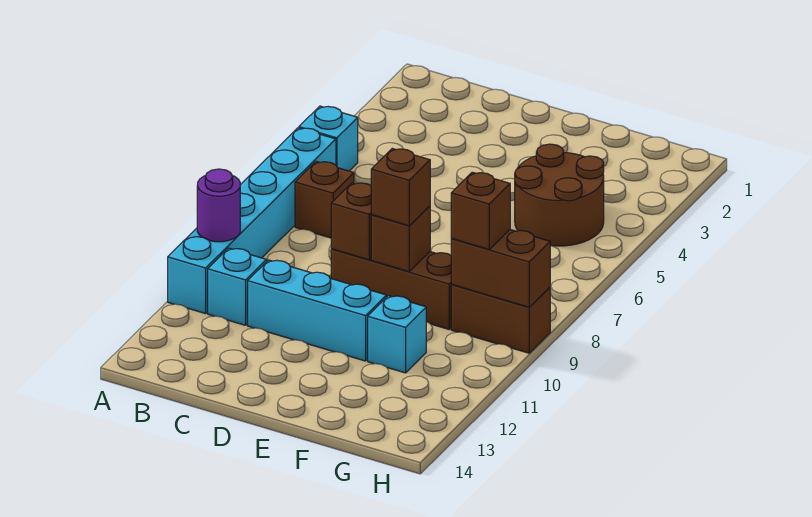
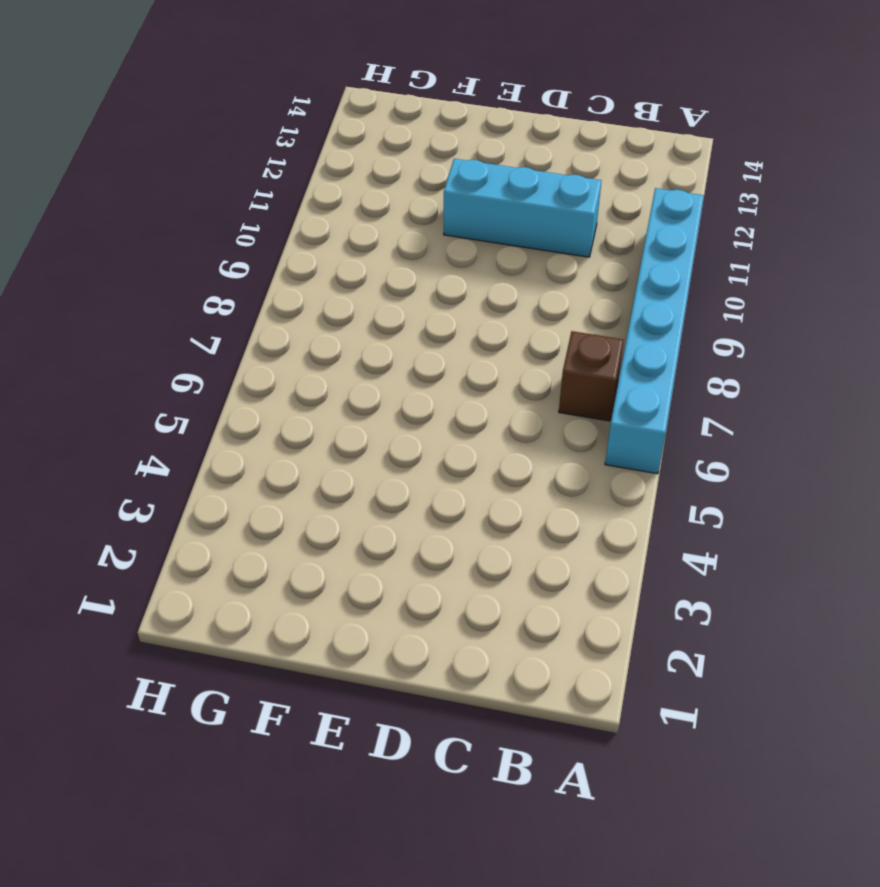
none -> cyan brick A5 level 1
none -> cyan brick B11 level 1
none -> brown brick D9:F9 level 1

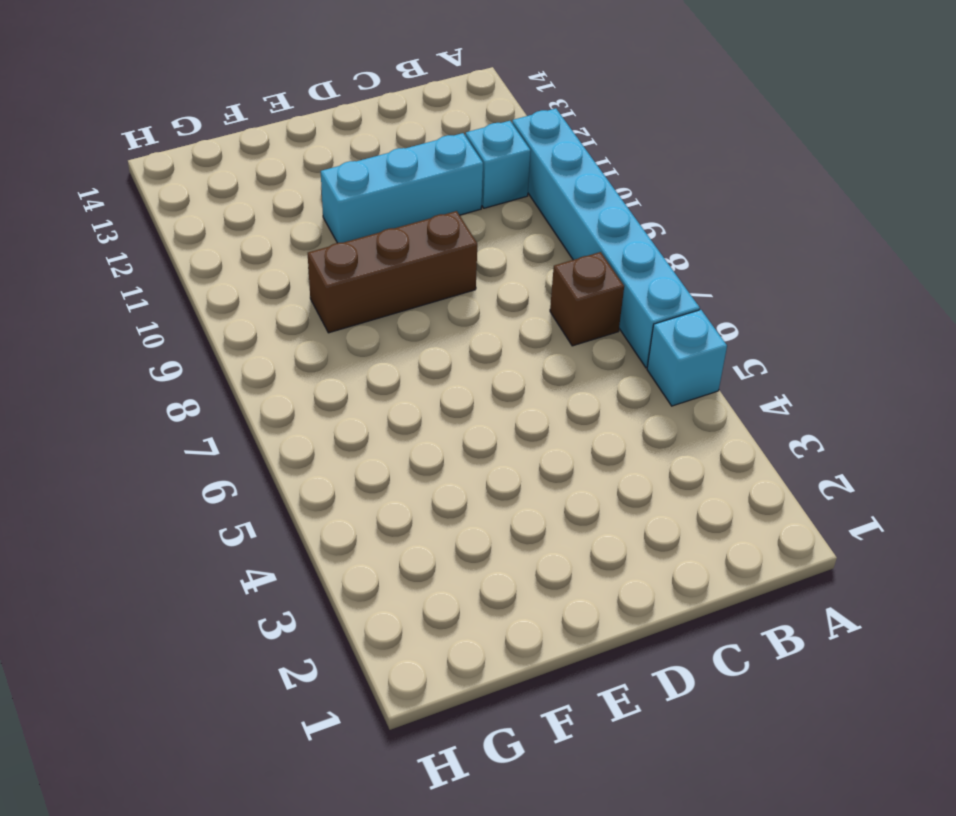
none -> brown round brick F4:G5 level 1
none -> cyan brick F11 level 1
none -> brown brick G9:H9 level 1

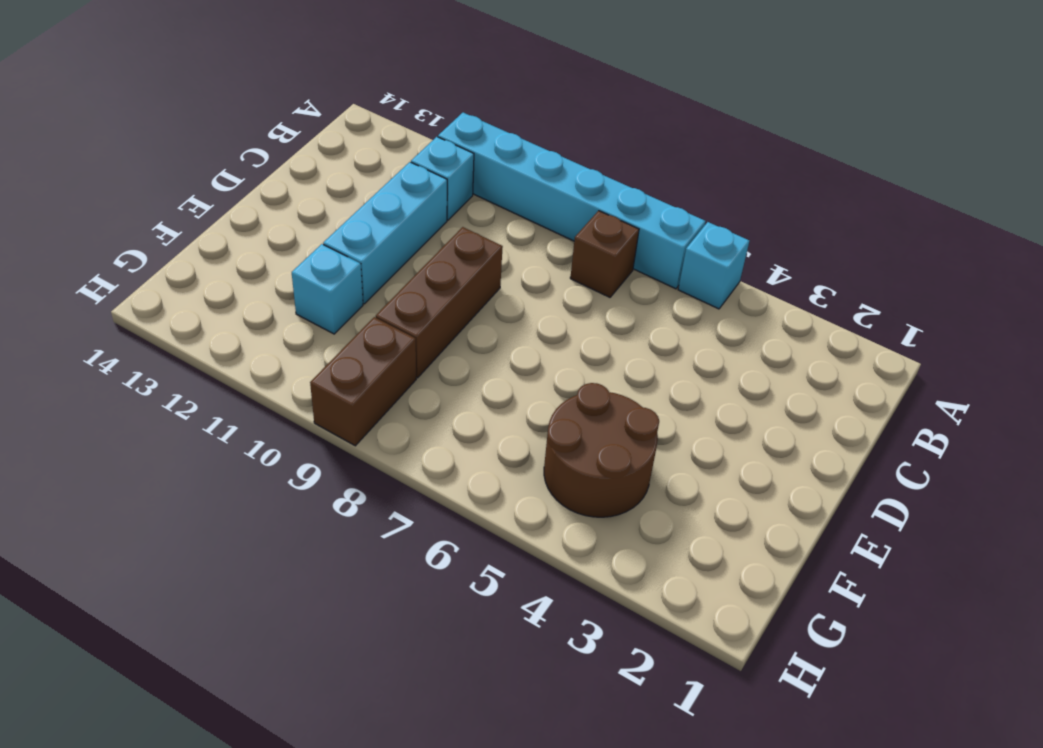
none -> purple round brick A10 level 2
none -> brown brick D9 level 2
none -> brown brick E9 level 2

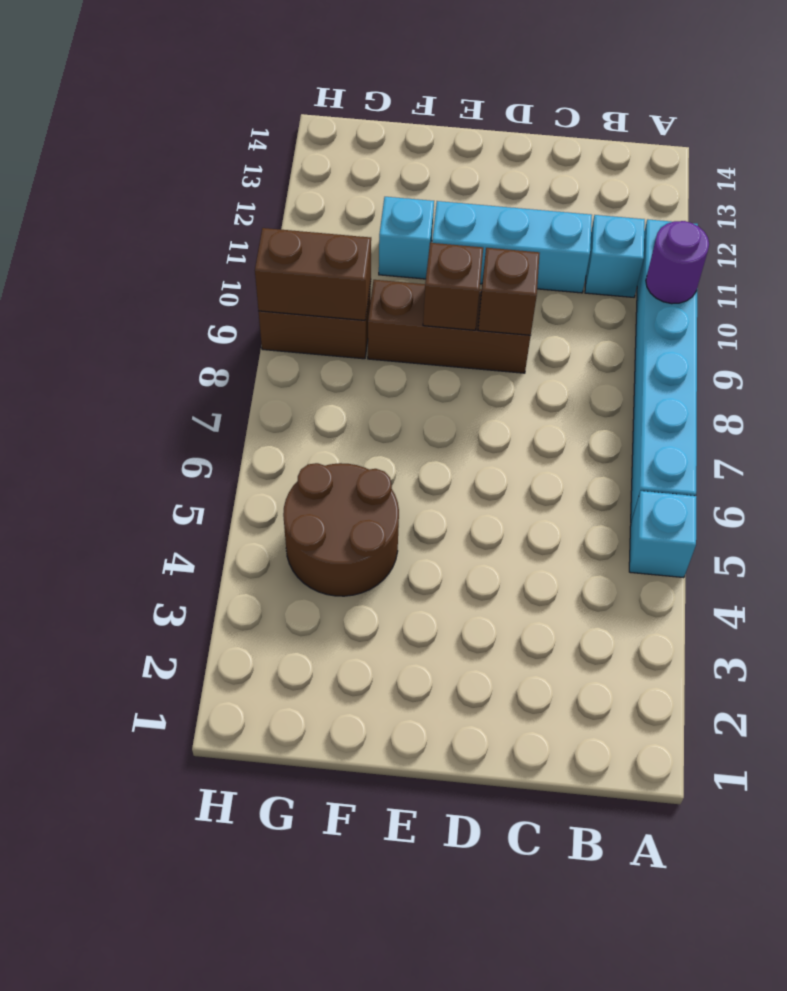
none -> brown brick B7 level 1
none -> brown brick E9 level 3
none -> brown brick G9 level 3

